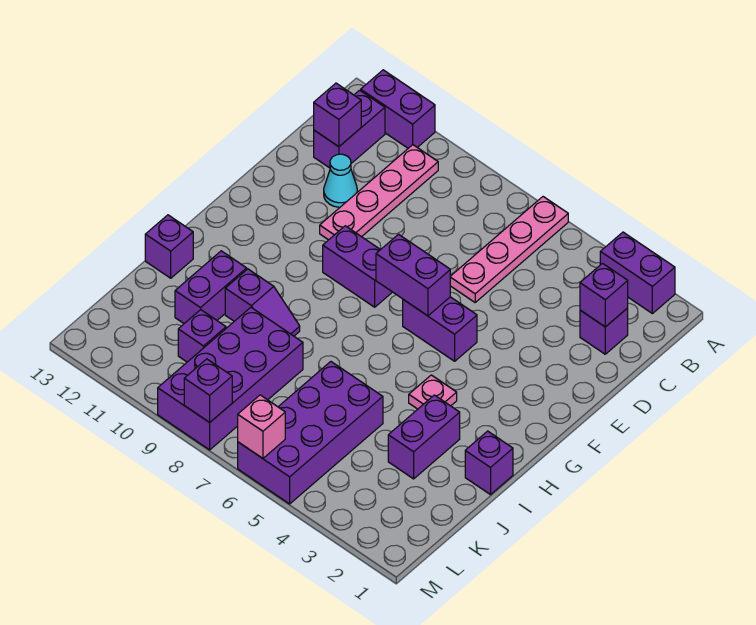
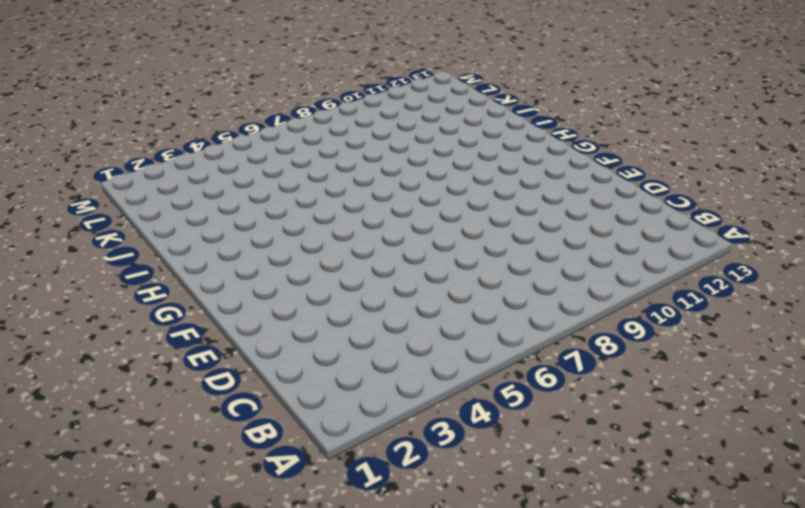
none -> purple brick A2:A3 level 1
none -> pink plate A6:D6 level 1
none -> purple brick A11:A12 level 1

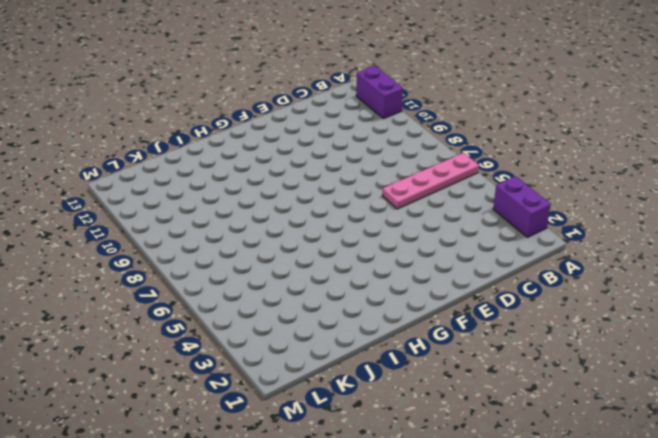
none -> pink plate B10:E10 level 1
none -> purple brick B12:C12 level 1
none -> purple brick C2 level 1

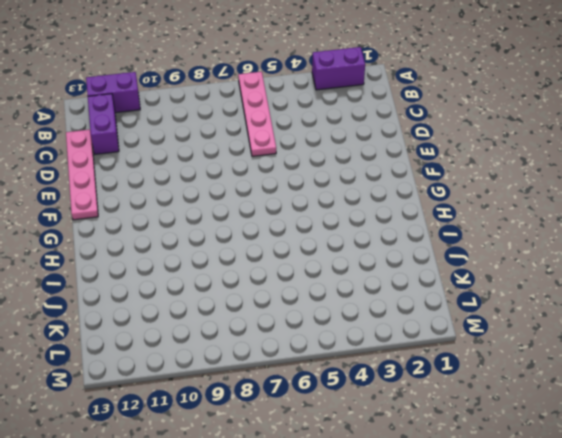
pink plate C13:F13 level 1 -> pink plate B10:E10 level 1
none -> purple brick C2 level 1
none -> cyan cone D11 level 1
none -> purple brick F5:F6 level 1

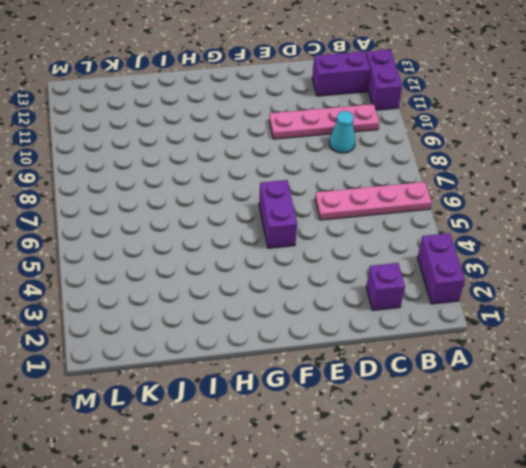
cyan cone C9 level 1 -> cyan cone D11 level 1
none -> purple brick F8:F9 level 1
none -> pink plate H4 level 1
none -> purple brick I1 level 1

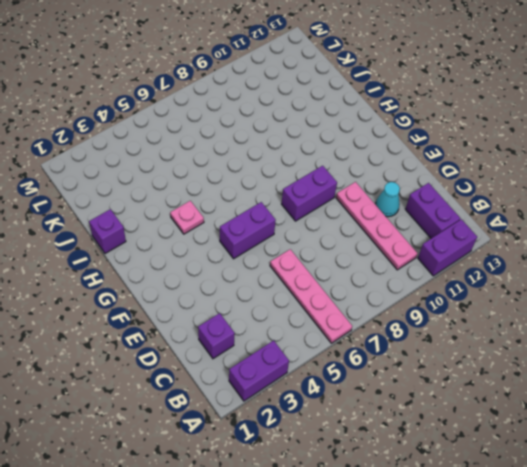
none -> purple brick I3:J3 level 1
none -> purple slope I9:I10 level 1 top 10
none -> purple brick I11:J11 level 1

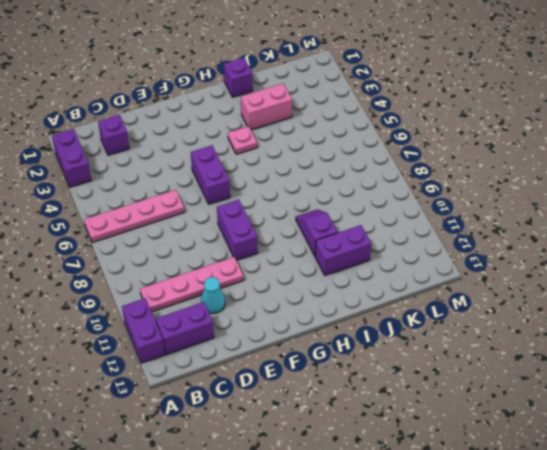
pink brick I3:J3 level 1 -> purple brick I3:J3 level 1
none -> purple brick I13 level 1
none -> purple brick J5:M6 level 1
none -> purple brick J8:M9 level 1

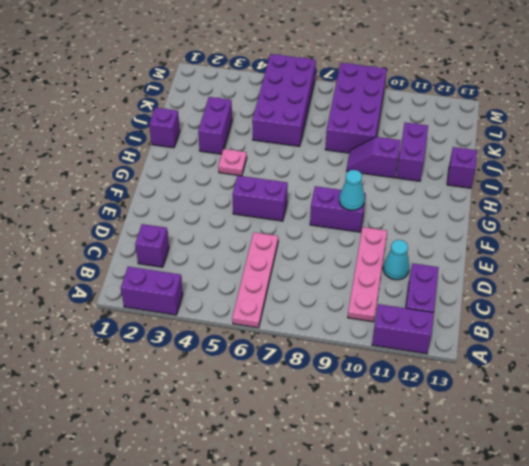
cyan cone F9 level 2 -> none
none -> purple brick K10 level 1
none -> purple brick C2 level 2
none -> purple brick C12 level 2

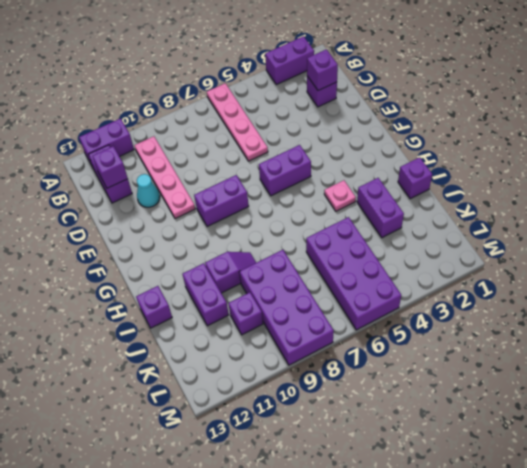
none -> purple brick F6:F7 level 2
none -> pink brick M6 level 2
none -> purple brick M8 level 2

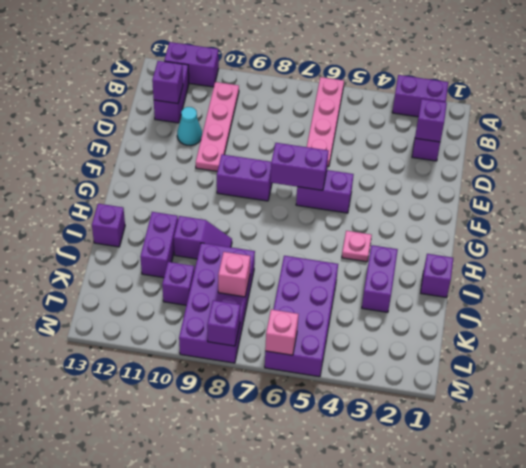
pink brick K8 level 2 -> none

